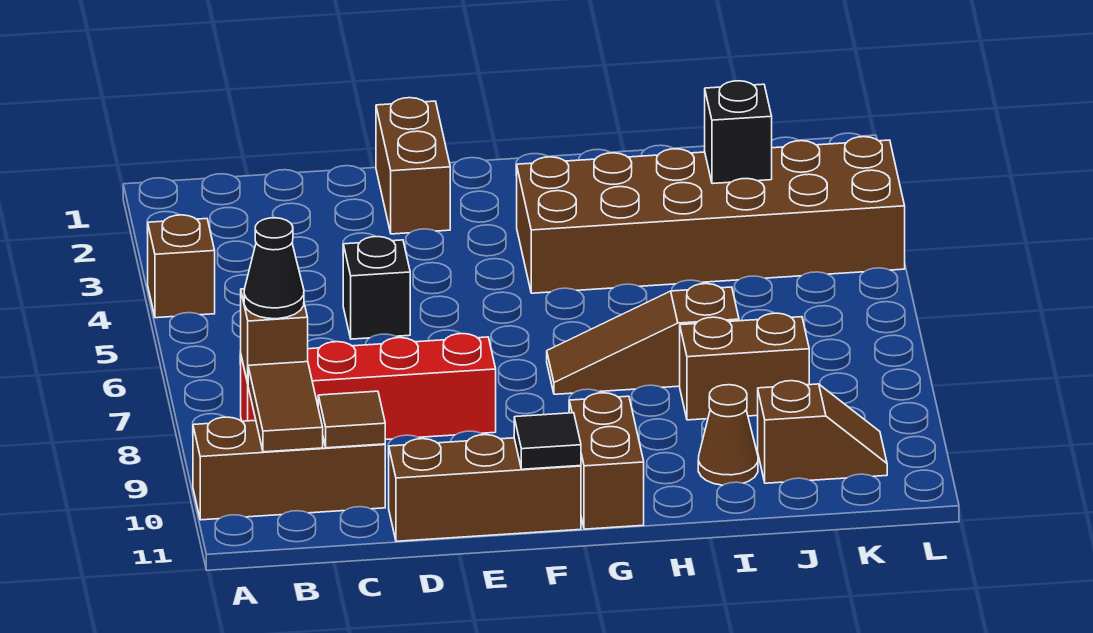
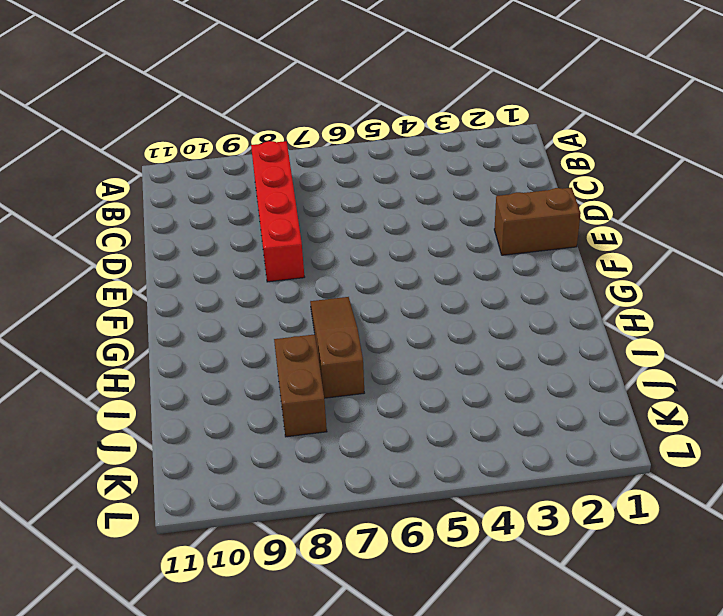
none -> brown brick A4 level 1
none -> brown brick A10:C10 level 1
none -> black brick D5 level 1

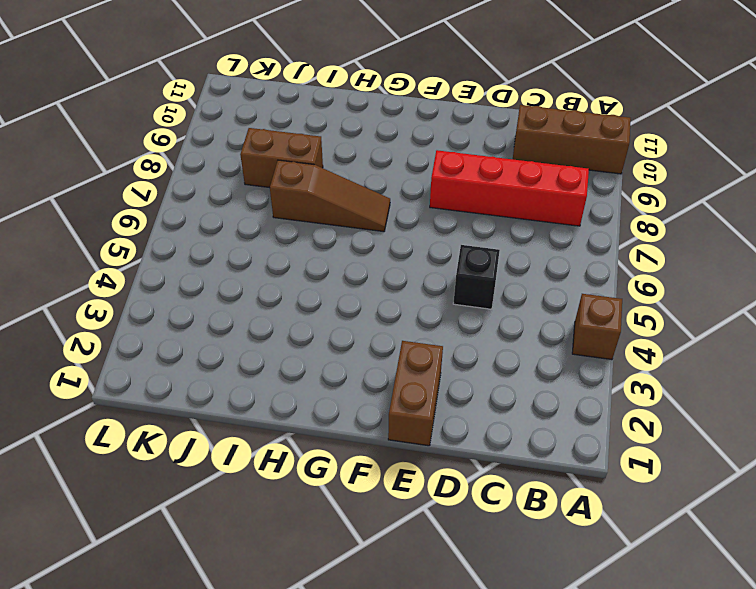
none -> brown brick D11:F11 level 1
none -> brown brick G3:L4 level 1
none -> brown brick G10:G11 level 1

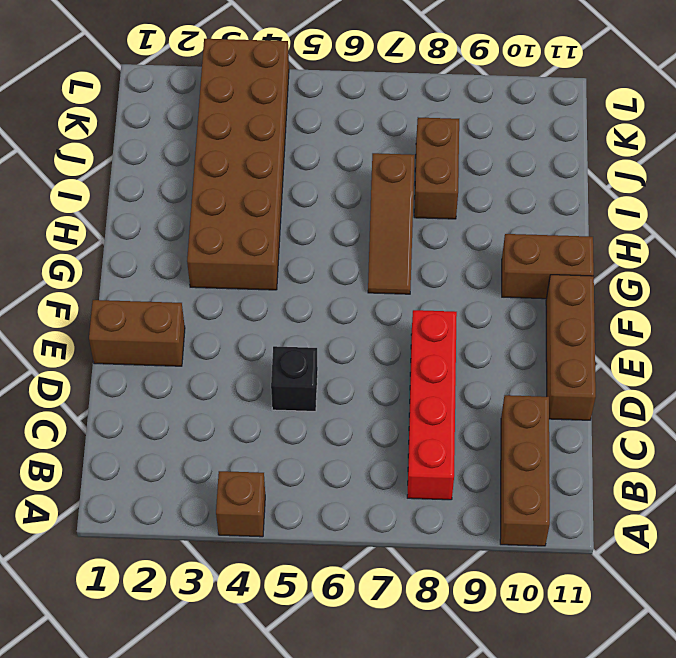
none -> brown cone I10 level 1
none -> brown slope J10:K10 level 1 top J
none -> brown brick B8 level 2

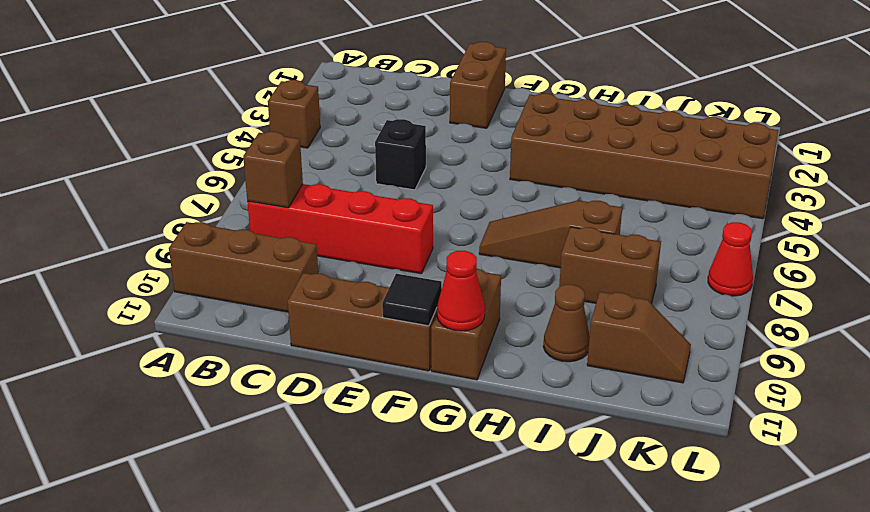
red cone G11 level 2 -> none
red cone L7 level 1 -> none
none -> brown tile B9:B10 level 2
none -> brown tile C10 level 2
none -> black brick J3 level 2

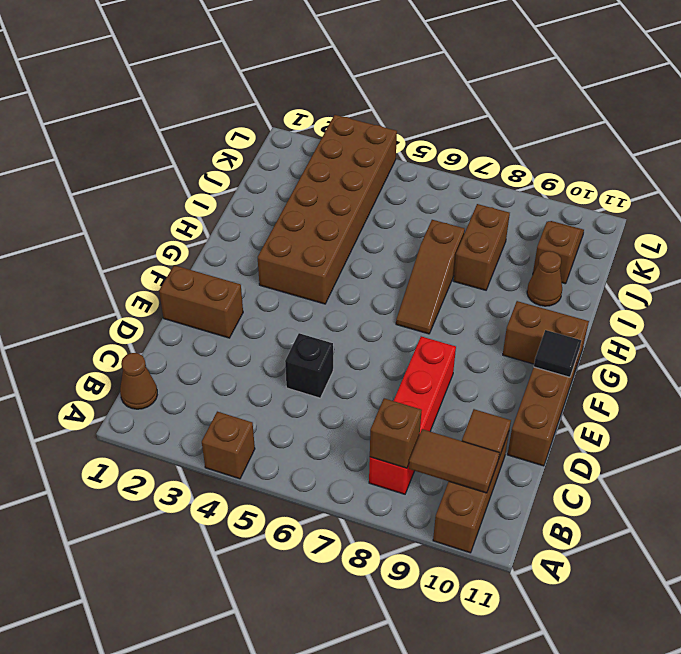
brown cone B1 level 1 -> none
none -> black brick J3 level 2
none -> black cone B8 level 3

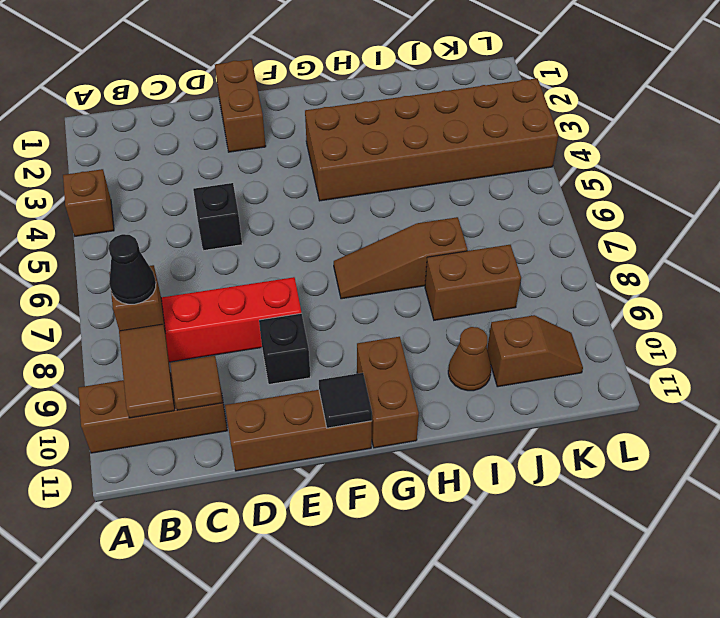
black brick E9 level 1 -> black brick J3 level 2

